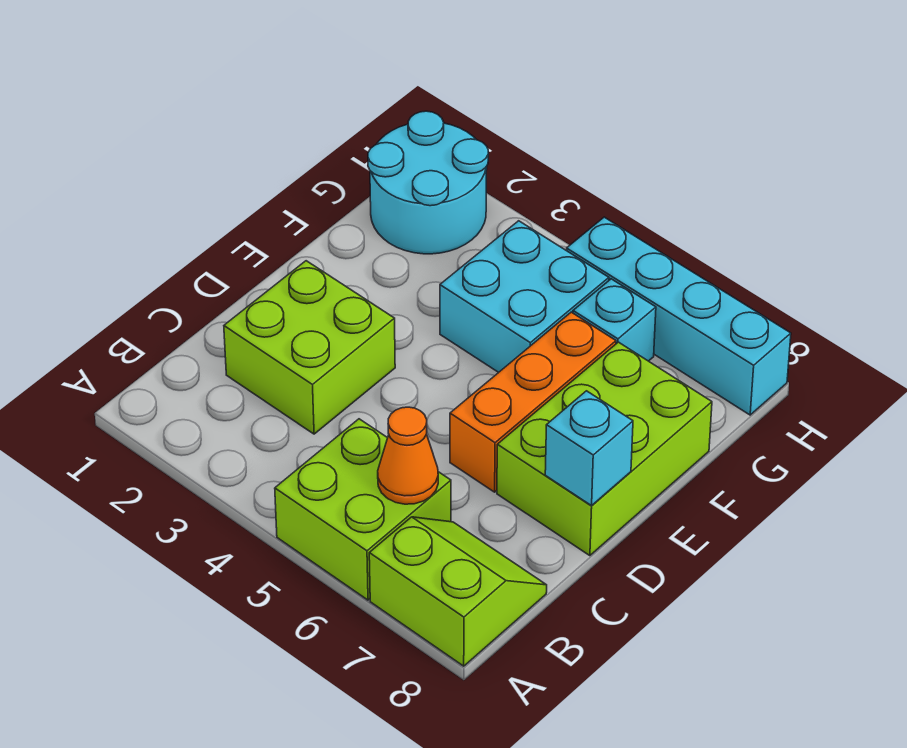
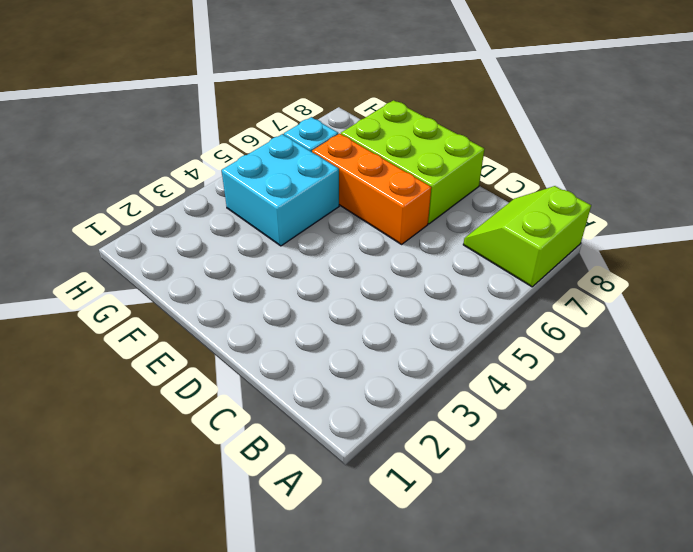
none -> lime brick A5:B6 level 1
none -> lime brick C2:D3 level 1

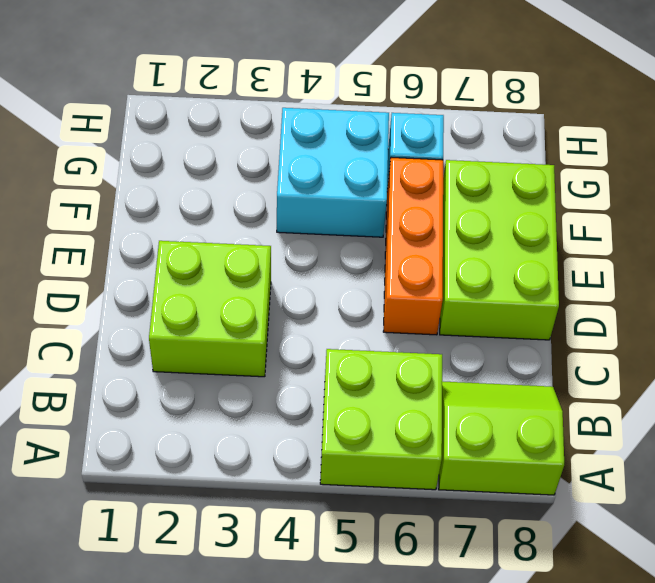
none -> cyan round brick G1:H2 level 1
none -> cyan brick H5:H8 level 1

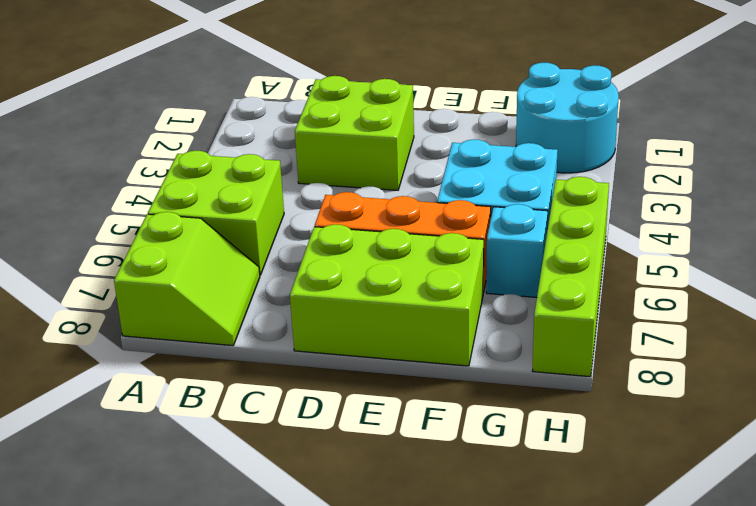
lime brick H5:H8 level 1 -> cyan brick H5:H8 level 1
none -> orange cone B6 level 2
none -> cyan brick D8 level 2

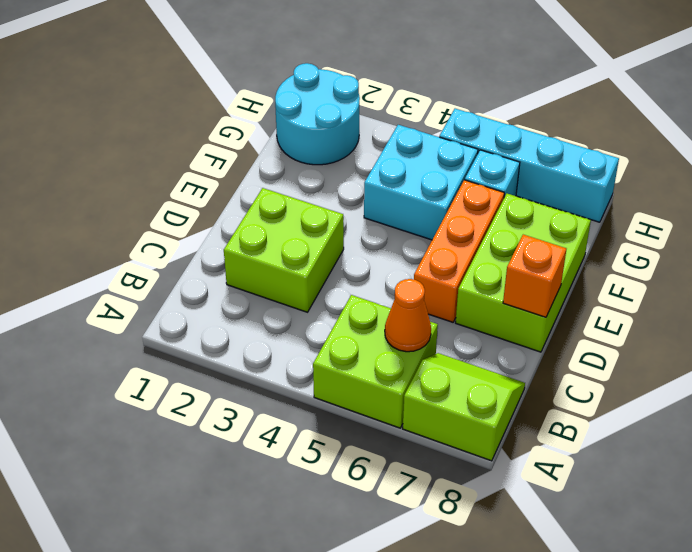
orange brick D8 level 2 -> cyan brick D8 level 2

